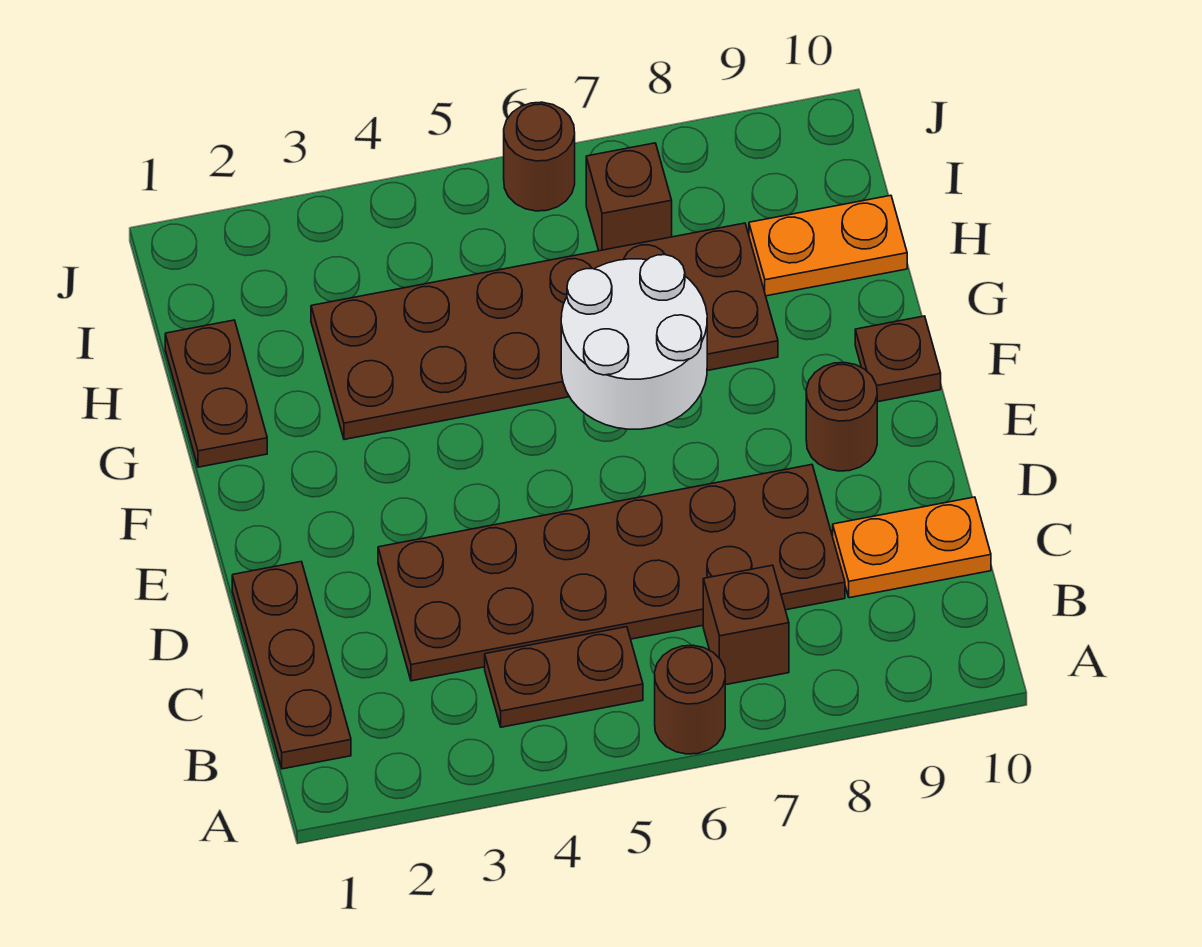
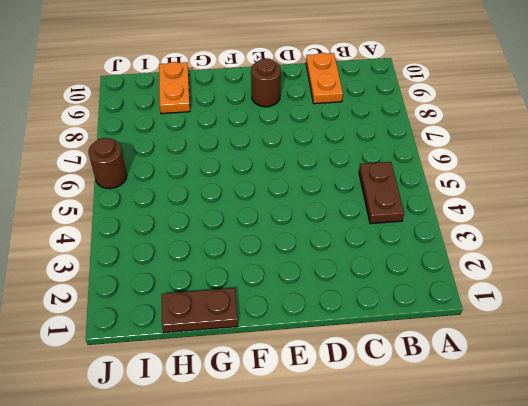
none -> brown round brick A6 level 1
none -> brown plate B1:D1 level 1
none -> brown brick B7 level 1

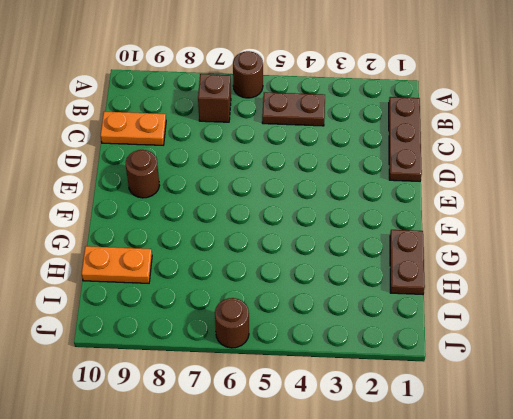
none -> brown plate C3:D8 level 1
none -> brown plate F10 level 1
none -> brown plate G3:H8 level 1

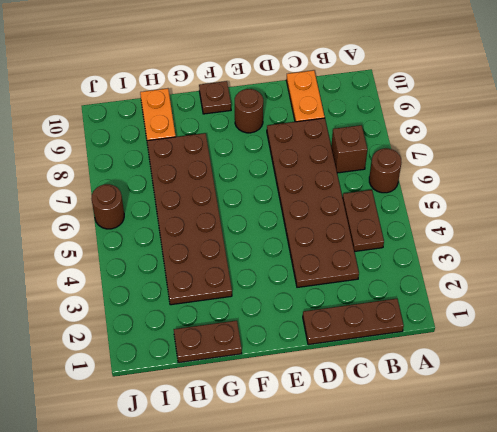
none -> brown brick I7 level 1
none -> white round brick F6:G7 level 2

